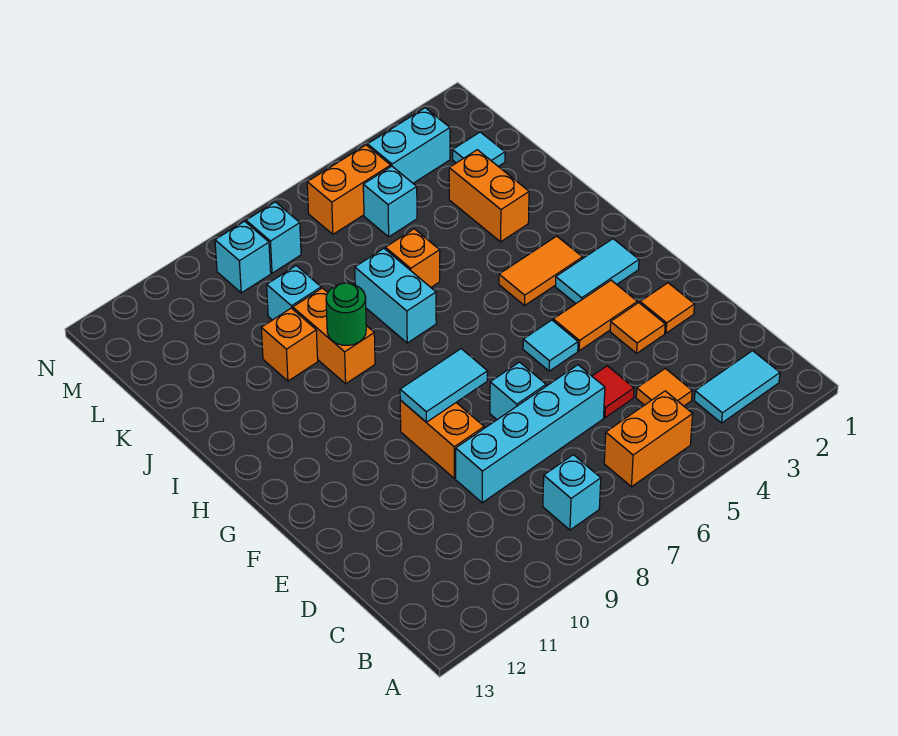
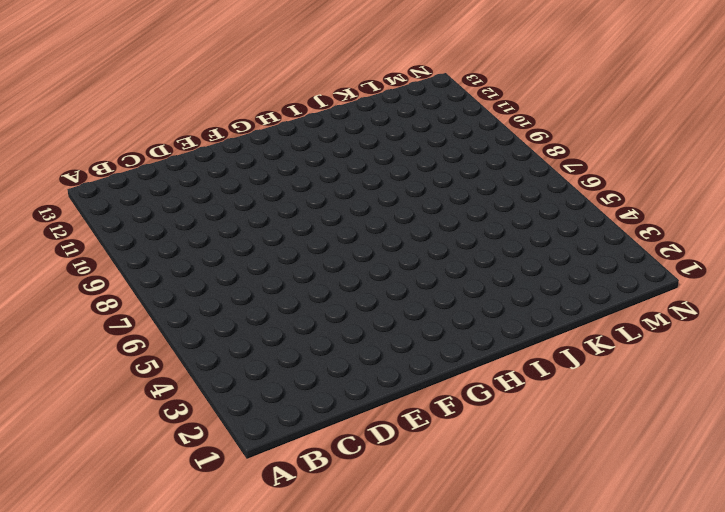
none -> cyan tile B2:B3 level 1
none -> orange brick B5:B6 level 1
none -> cyan brick B8 level 1

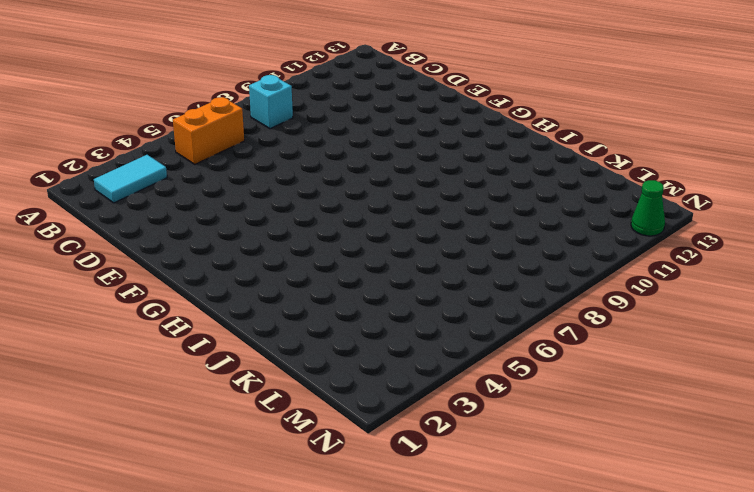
green cone N12 level 1 -> none
none -> orange tile C4 level 1
none -> red tile D5 level 1
none -> cyan brick D6:D9 level 1

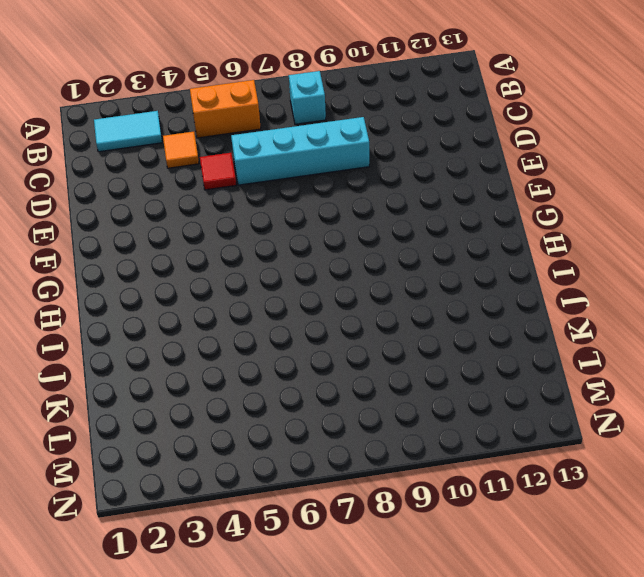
none -> orange tile E2 level 1
none -> orange tile E3 level 1
none -> cyan brick E7 level 1

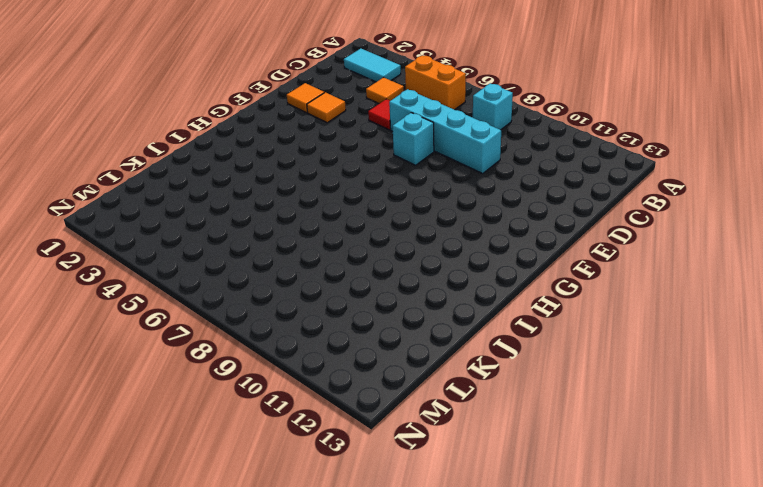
none -> orange brick E9:F9 level 1
none -> orange tile F3:F4 level 1
none -> cyan tile F5 level 1

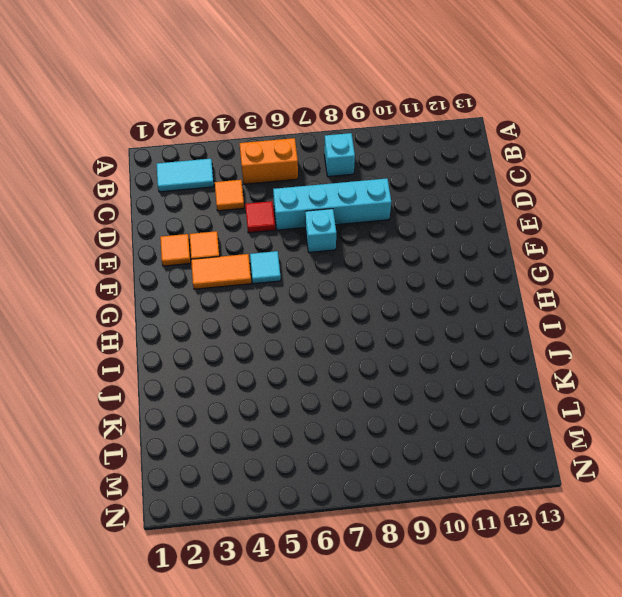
none -> orange brick E9:F9 level 1
none -> cyan tile G2:G3 level 1
none -> orange tile H3:H4 level 1

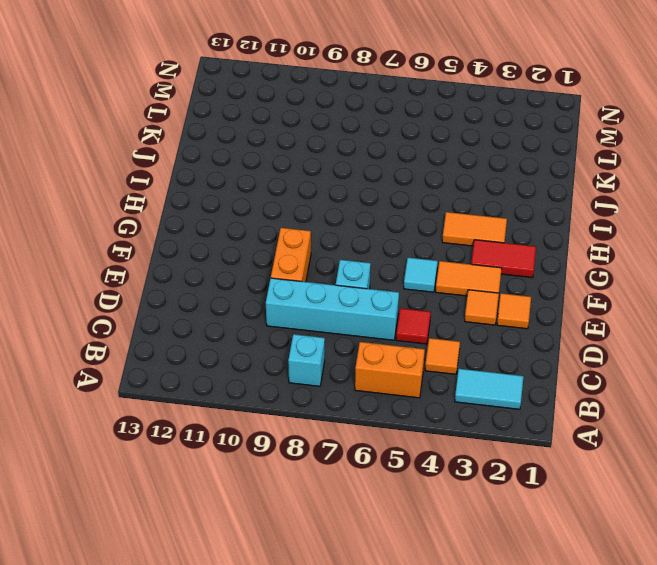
red tile G2:G3 level 1 -> cyan tile G2:G3 level 1
none -> cyan brick I7:J7 level 1
none -> orange brick I9:J9 level 1
none -> orange brick J3:K3 level 1

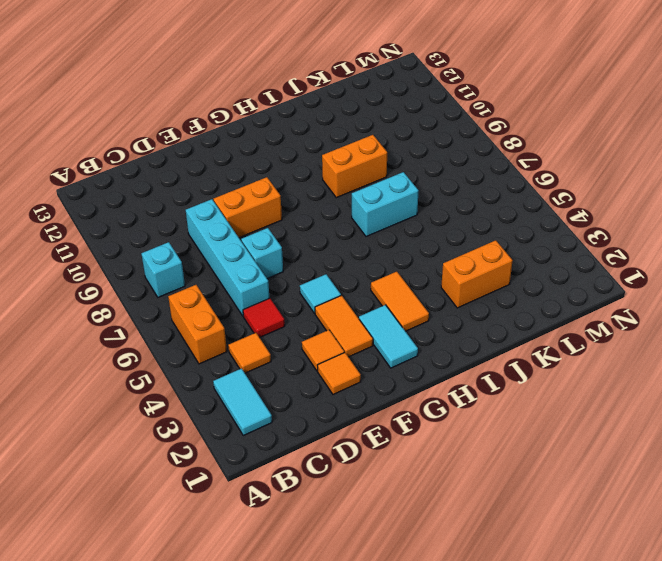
none -> orange brick J6 level 1
none -> orange brick J10 level 1
none -> cyan brick K9 level 1

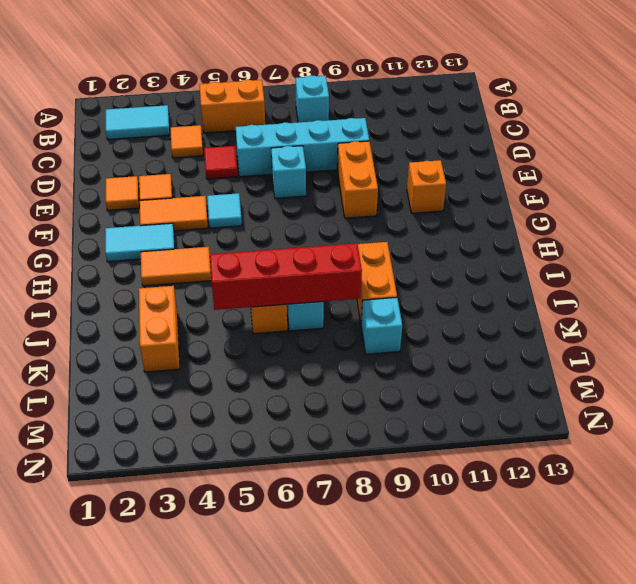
orange brick F11 level 1 -> orange brick J10 level 1
red brick J5:J8 level 2 -> none
none -> cyan tile L2 level 1
none -> cyan brick L5 level 1
none -> cyan brick M3:M4 level 1

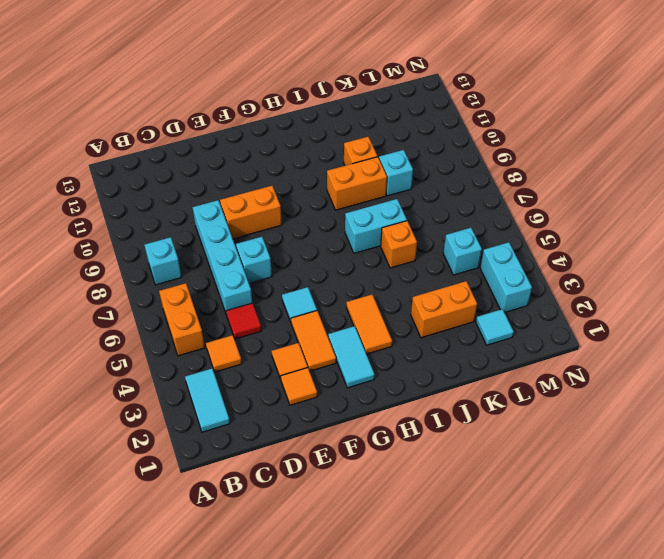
none -> orange brick M5:M6 level 1
none -> cyan brick M8 level 1
none -> cyan brick M9 level 1

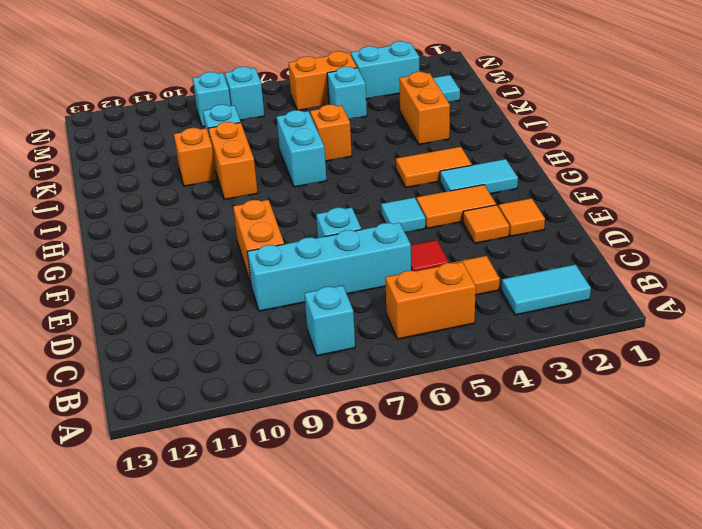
none -> cyan tile F8:F9 level 2
none -> green round brick I9 level 2

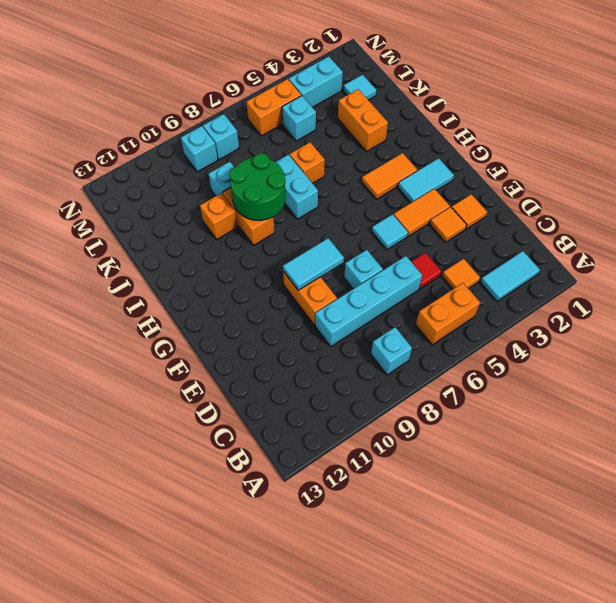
green round brick I8:J9 level 2 -> green round brick I9 level 2

